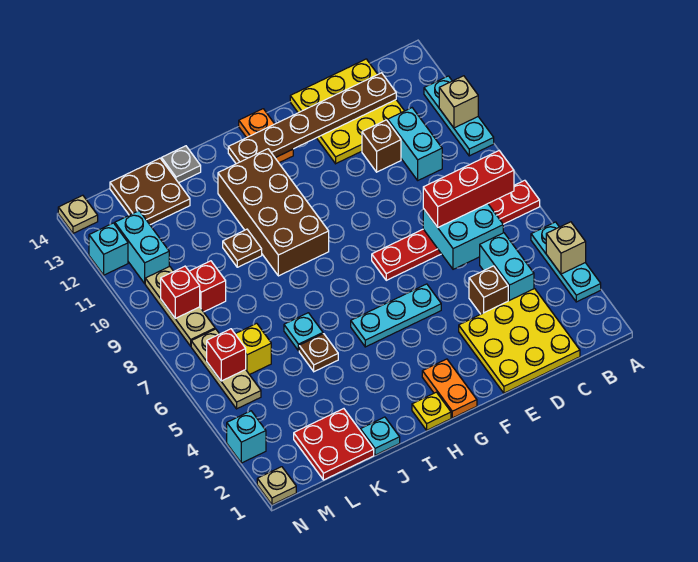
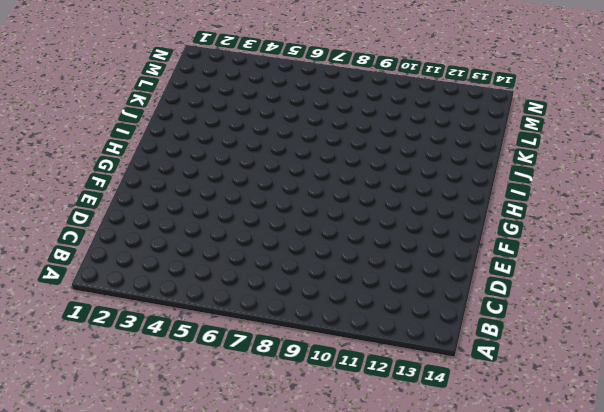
none -> cyan plate A3:A5 level 1
none -> red plate A7:F7 level 1
none -> cyan plate A10:A12 level 1
none -> yellow plate C1:E3 level 1

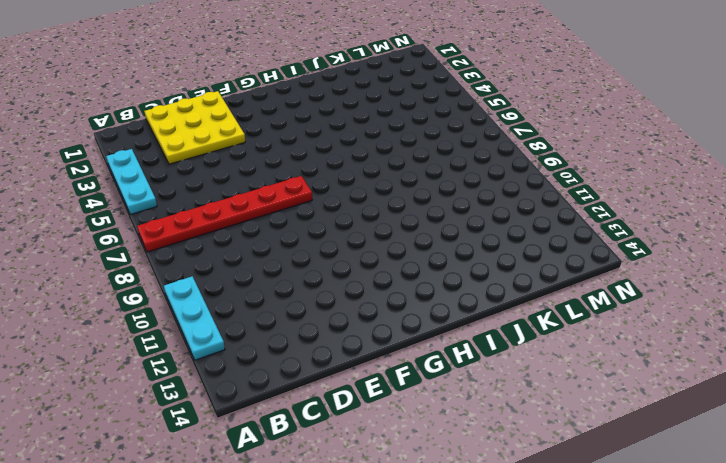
none -> cyan brick C4:C5 level 1
none -> cyan brick C10:C11 level 1
none -> yellow plate C12:E14 level 1
none -> brown brick D4 level 1

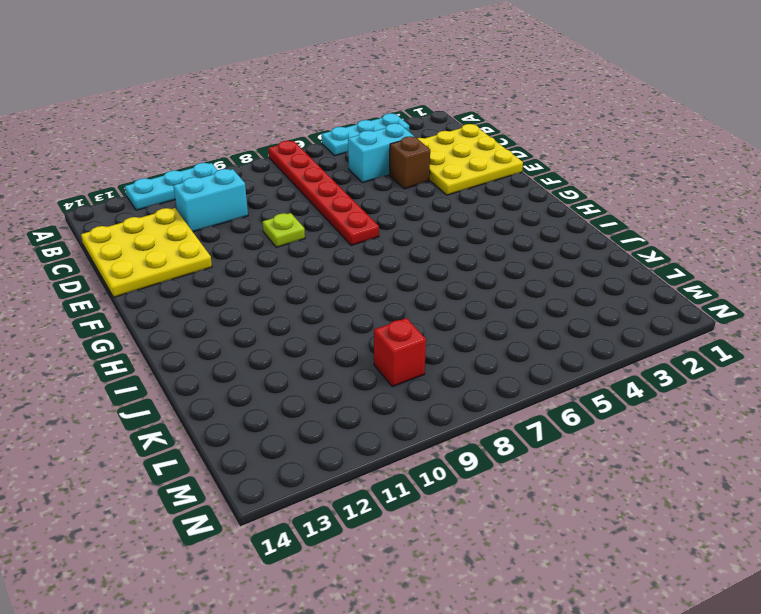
lime plate E9 level 1 -> none
none -> brown brick D11 level 1
none -> cyan plate F5:H5 level 1
none -> orange plate G1:G2 level 1
none -> orange plate G13:G14 level 1

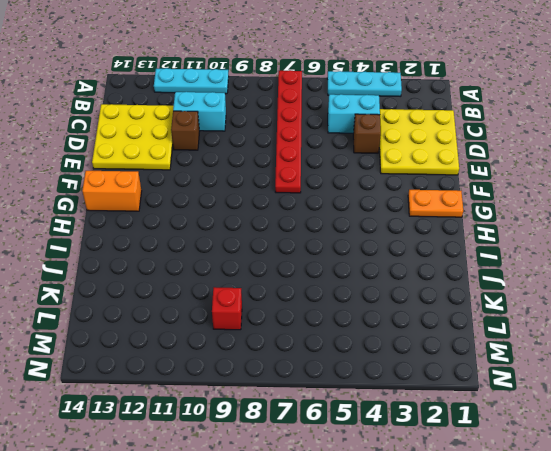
orange brick G13:G14 level 1 -> orange plate G13:G14 level 1
none -> cyan plate F5:H5 level 1
none -> yellow plate H1 level 1
none -> brown brick H9:I12 level 1
none -> cyan plate J1 level 1

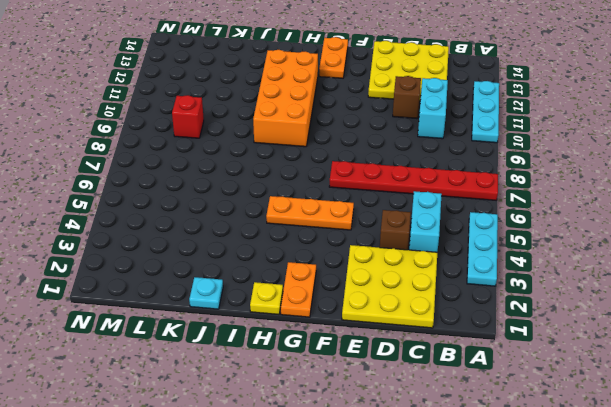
orange plate F5:H5 level 1 -> cyan plate F5:H5 level 1
orange brick H9:I12 level 1 -> brown brick H9:I12 level 1
none -> brown plate J5 level 1
none -> cyan plate J6 level 1
none -> brown plate J10 level 1
none -> grey plate J14 level 1

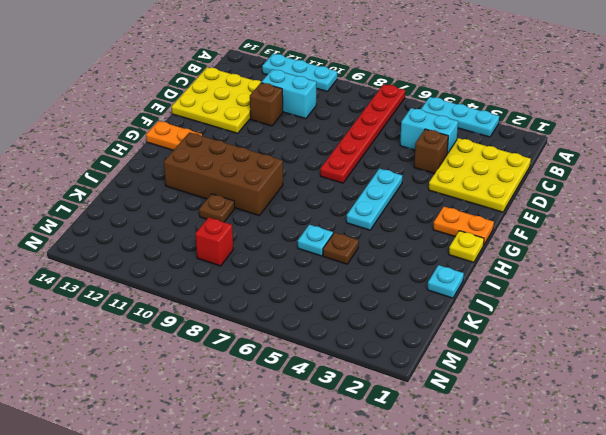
none -> grey plate J14 level 1
none -> red plate K1:L2 level 1
none -> brown plate K13:L14 level 1
none -> yellow brick L6 level 1

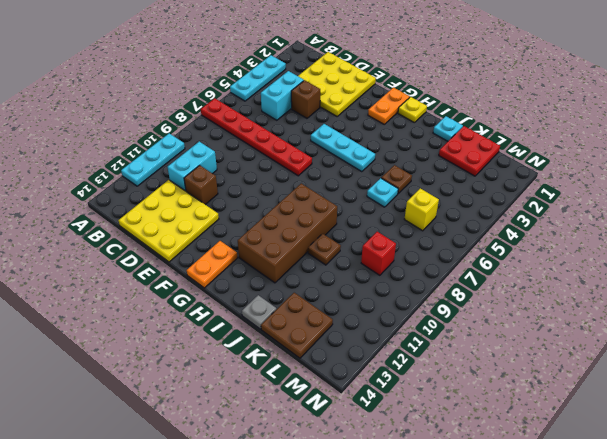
none -> tan plate M5:M7 level 1
none -> tan plate M8:M10 level 1
none -> cyan brick M11:M12 level 1
none -> tan plate N1 level 1

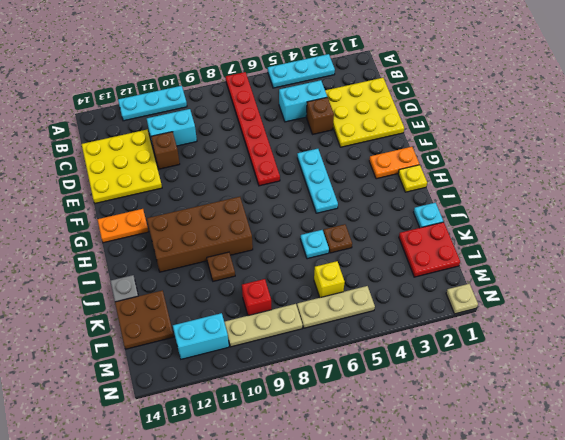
none -> cyan brick N3 level 1
none -> cyan brick N12 level 1
none -> tan plate N14 level 1
none -> tan brick A4 level 2

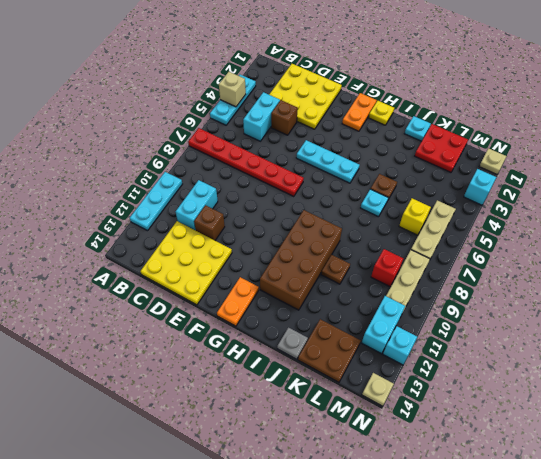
none -> tan brick A11 level 2
none -> cyan brick C6:D7 level 2
none -> brown plate C13:H13 level 2
none -> red brick M6 level 2

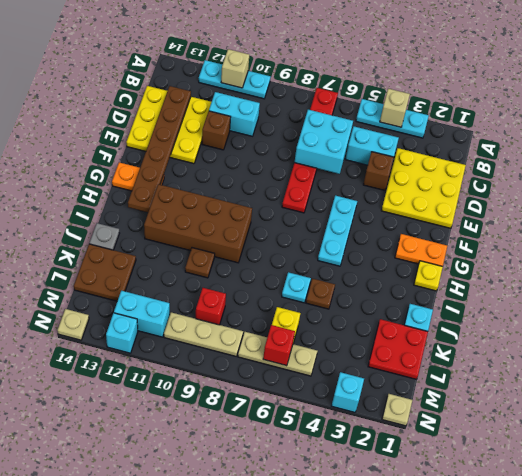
none -> red brick M9 level 2
none -> red brick B7:D7 level 3

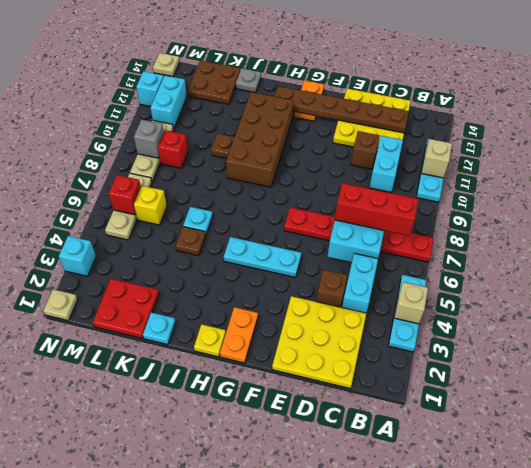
grey brick M9 level 2 -> red brick M9 level 2

